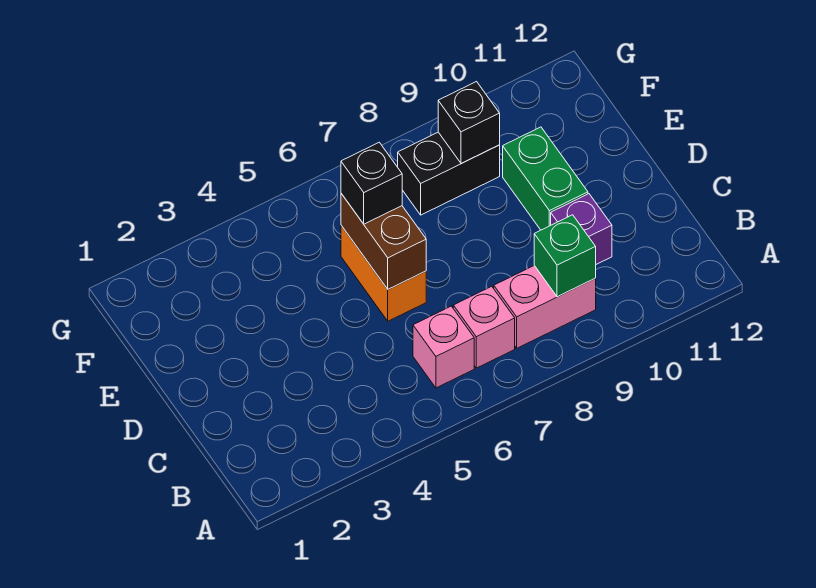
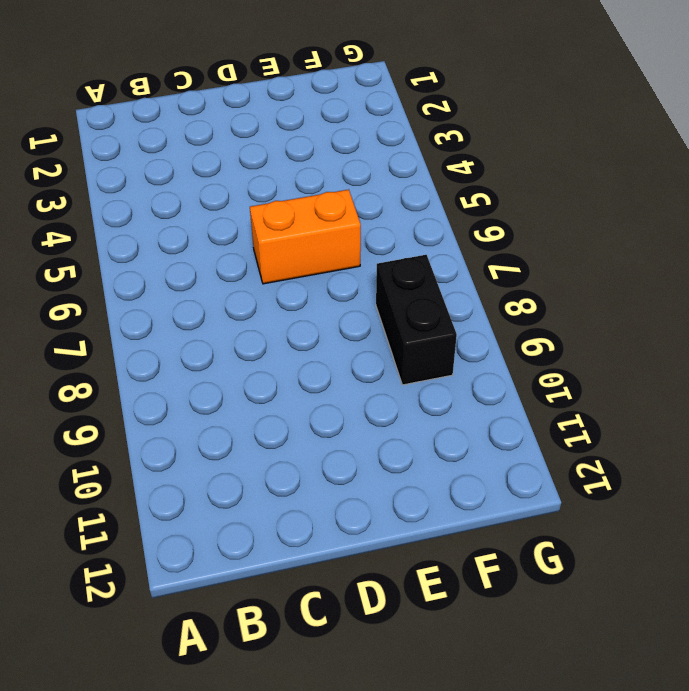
none -> pink brick B6 level 1
none -> pink brick B7 level 1

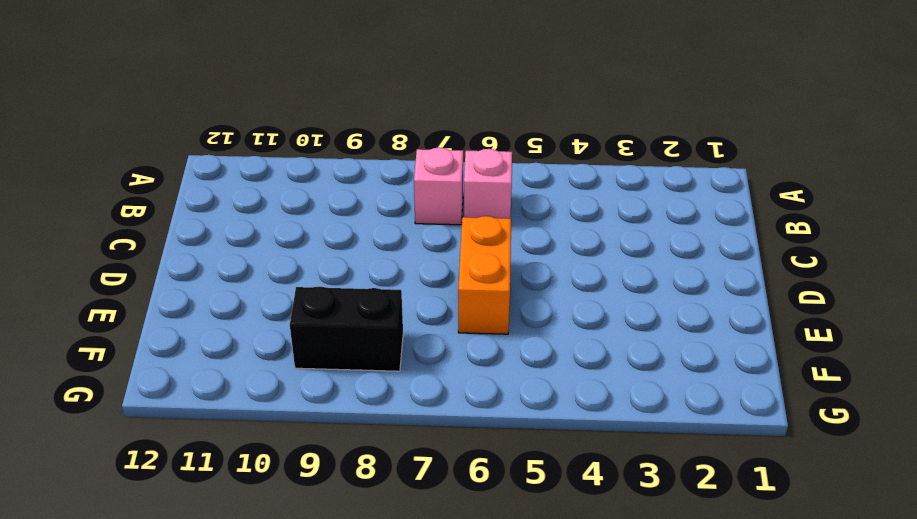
none -> pink brick B8:B9 level 1
none -> purple brick C10 level 1

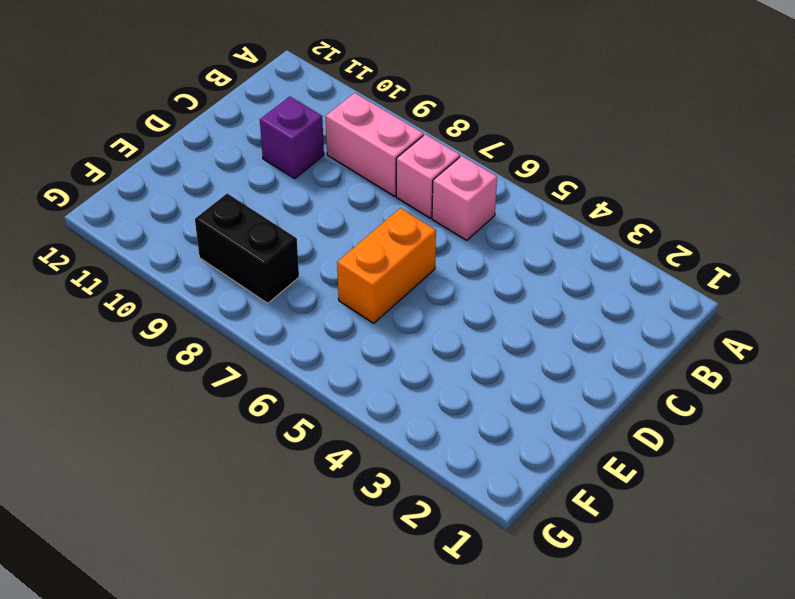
none -> green brick D10:E10 level 1
none -> green brick B9 level 2

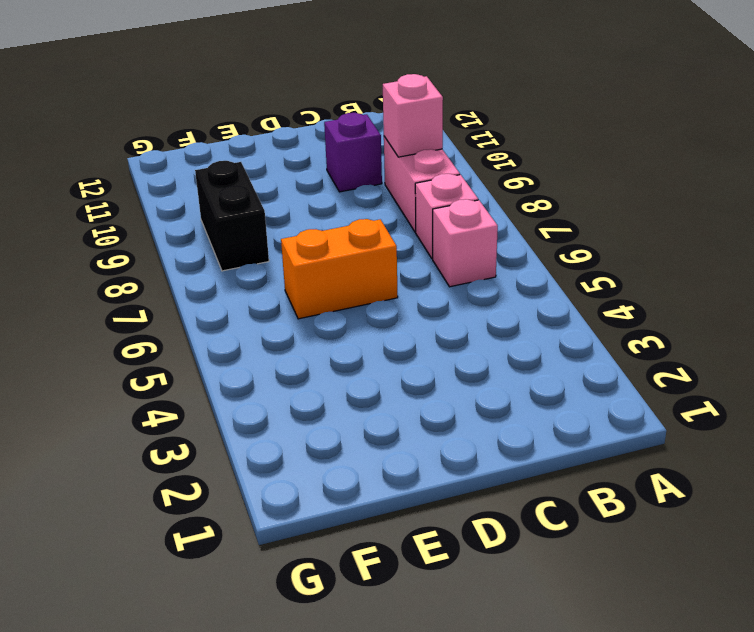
pink brick B9 level 2 -> green brick B9 level 2
none -> green brick D10:E10 level 1
none -> brown brick D6:E6 level 2

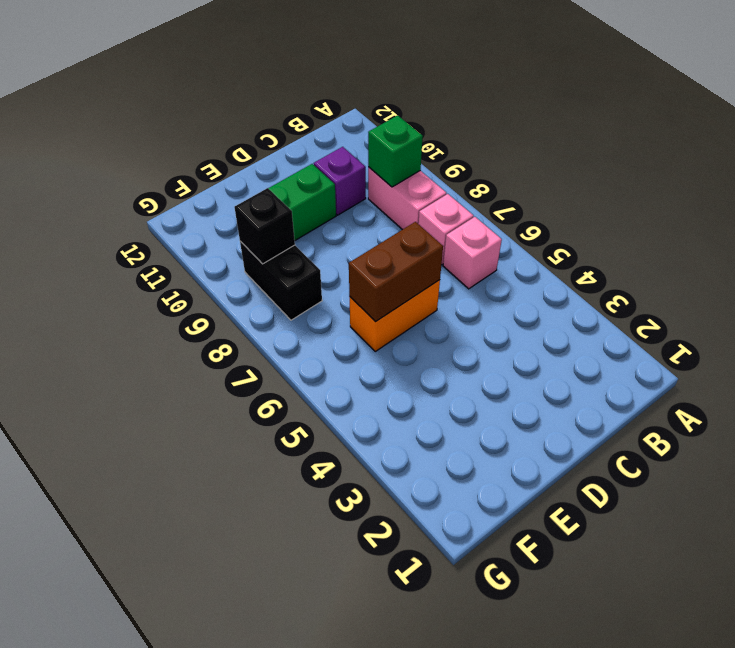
none -> black brick E6 level 3

